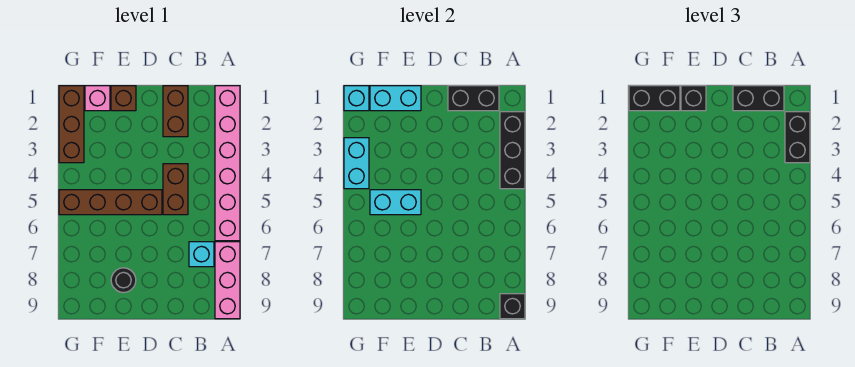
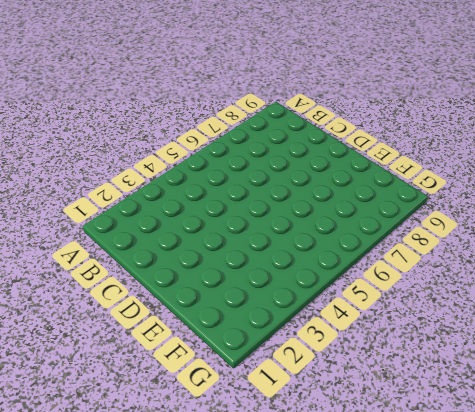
none -> pink brick A1:A6 level 1
none -> pink brick A7:A9 level 1
none -> cyan brick B7 level 1

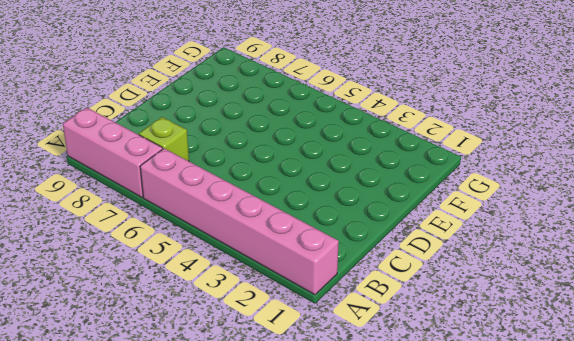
lime brick B7 level 1 -> cyan brick B7 level 1
none -> brown brick C1:C2 level 1
none -> brown brick C4:C5 level 1
none -> brown brick D5:G5 level 1

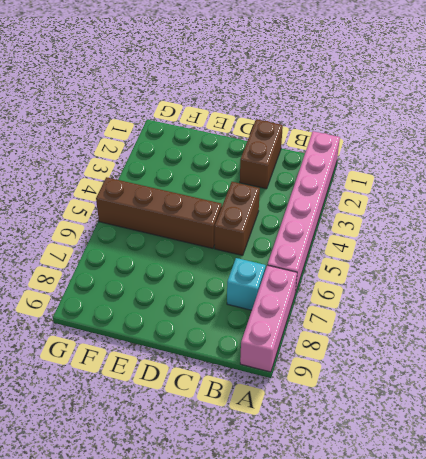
none -> brown brick E1 level 1
none -> black round brick E8 level 1
none -> pink brick F1 level 1

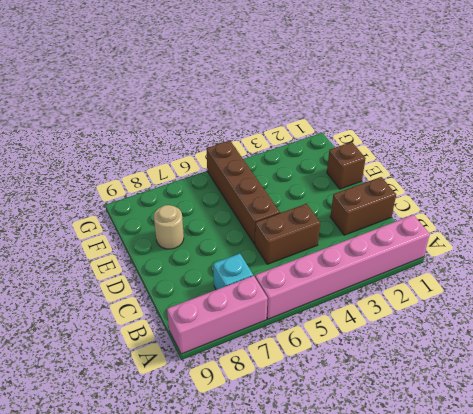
tan round brick E8 level 1 -> black round brick E8 level 1
none -> pink brick F1 level 1
none -> brown brick G1:G3 level 1
none -> black brick A2:A4 level 2

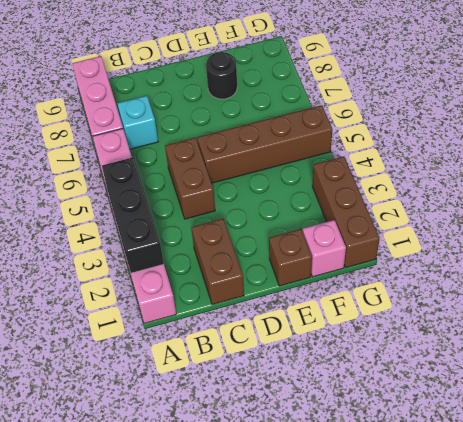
none -> black brick A9 level 2
none -> black brick B1:C1 level 2
none -> cyan brick E1:F1 level 2

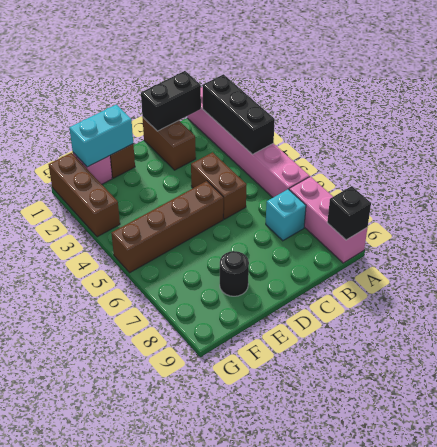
none -> cyan brick E5:F5 level 2
none -> cyan brick G1 level 2
none -> cyan brick G3:G4 level 2

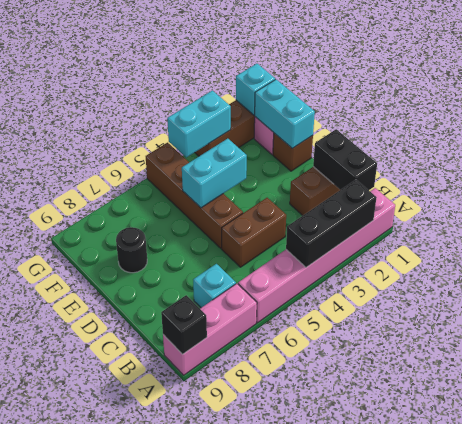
cyan brick E4:E5 level 2 -> cyan brick E5:F5 level 2
none -> black brick A2:A3 level 3
none -> black brick B1:C1 level 3
none -> black brick E1 level 3

